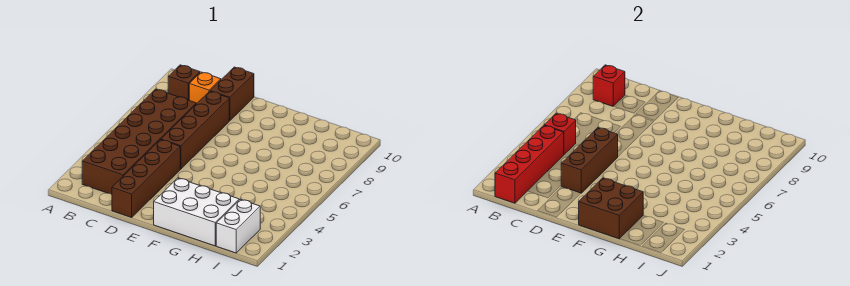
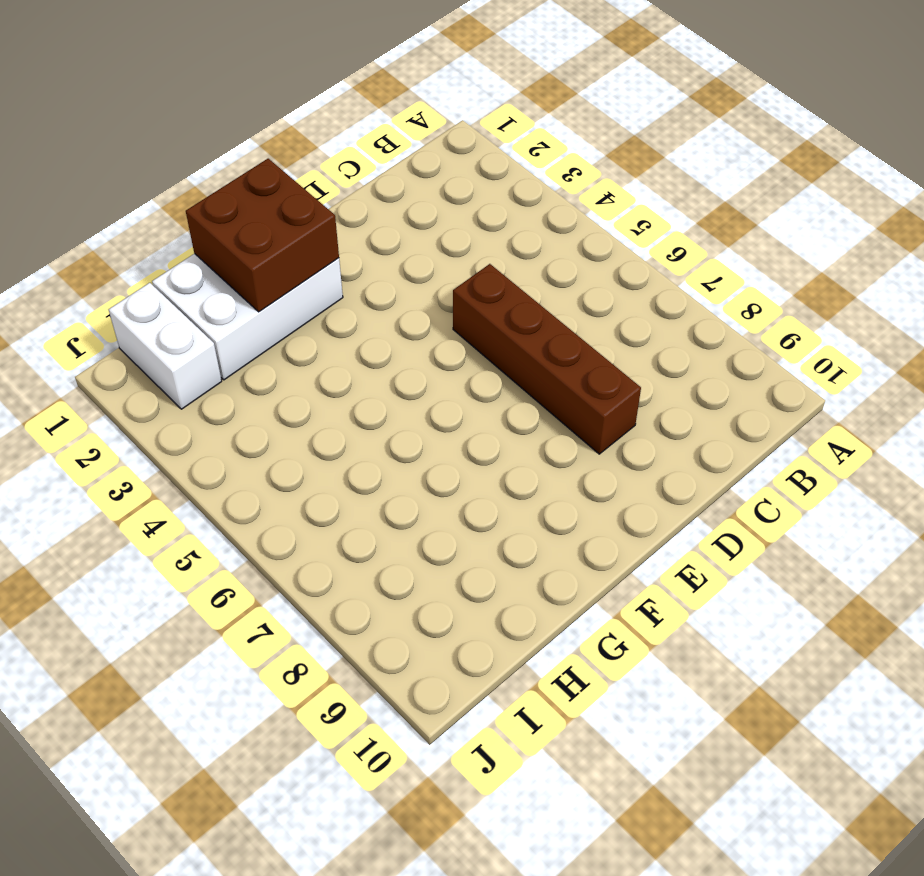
none -> brown brick B2:C7 level 1
none -> brown brick B9 level 1
none -> orange brick C9 level 1

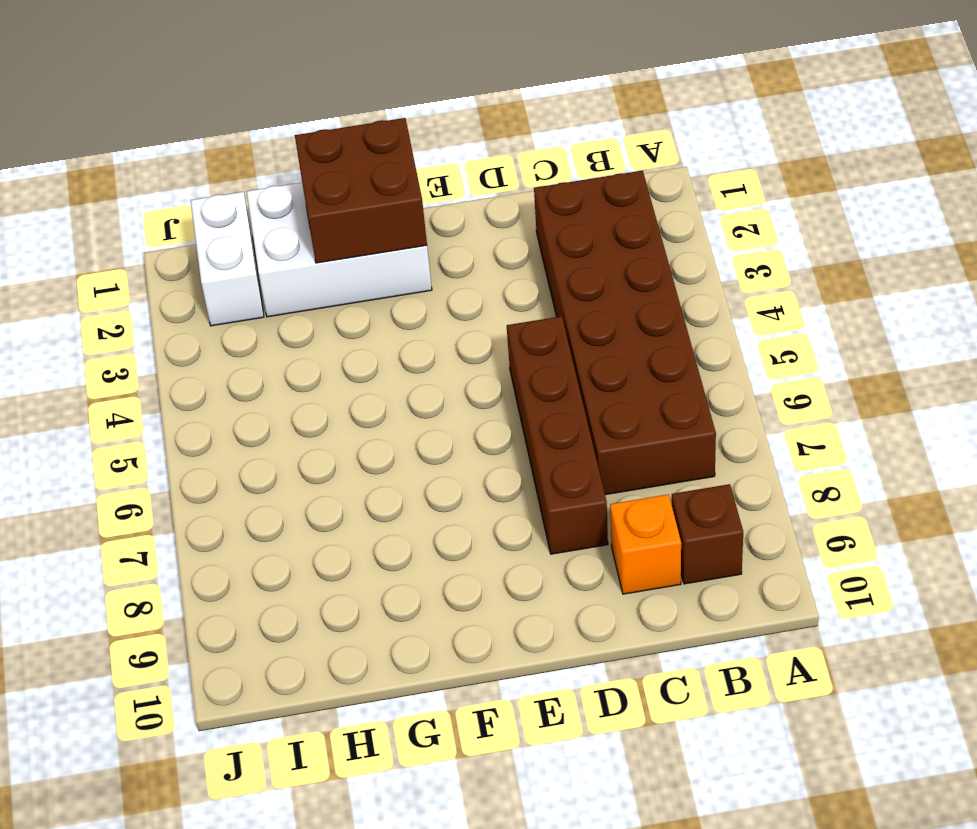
none -> brown brick D1:D4 level 1
none -> brown brick D9:D10 level 1
none -> red brick B1:B4 level 2

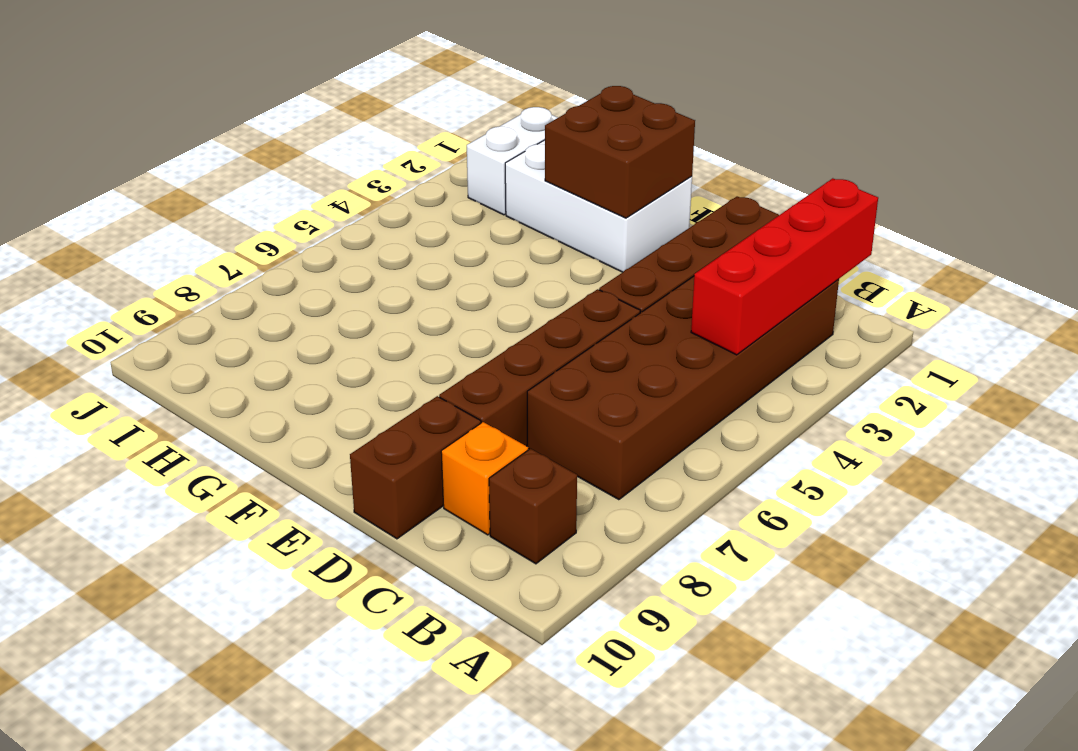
none -> red brick B5 level 2
none -> red brick B9 level 2
none -> brown brick D3:D5 level 2

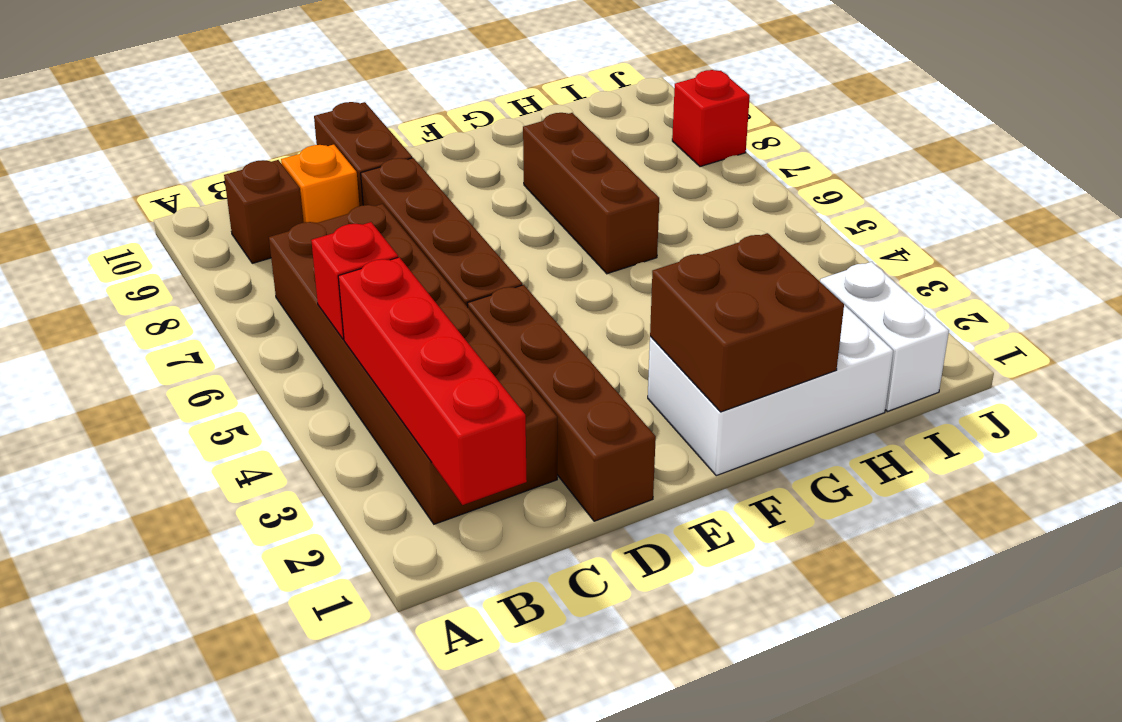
brown brick G6:G8 level 1 -> brown brick D3:D5 level 2
red brick J8 level 1 -> red brick B9 level 2

